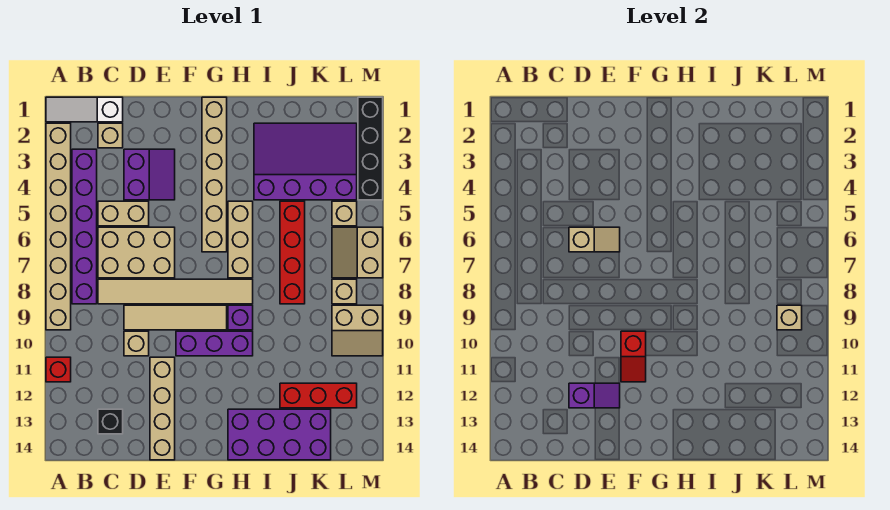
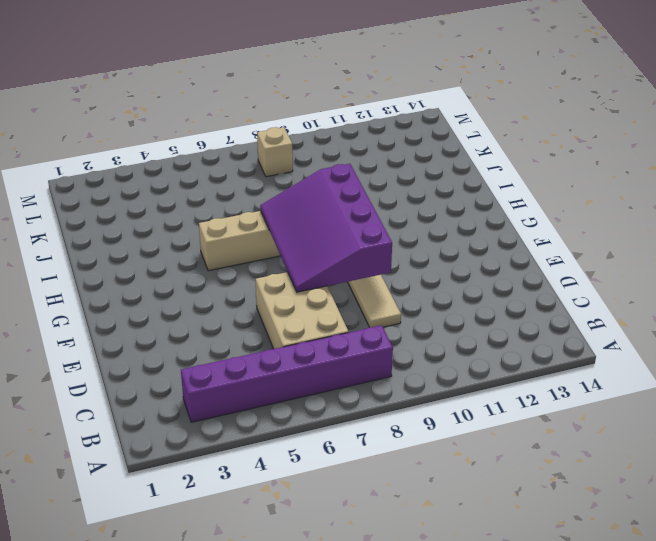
purple slope E7:H9 level 2 top 9 -> purple slope I2:L4 level 1 top 4
none -> white slope A1:C1 level 1 top C
none -> tan brick A2:A9 level 1
none -> red brick A11 level 1
none -> tan brick C2 level 1

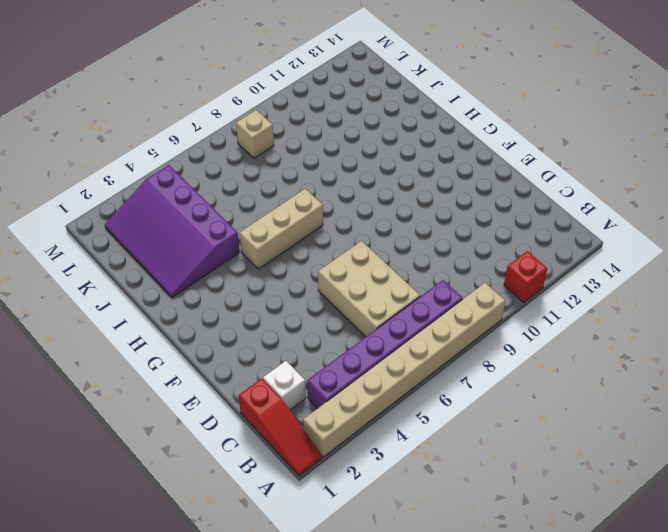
red slope A1:C1 level 1 top C -> white slope A1:C1 level 1 top C
white brick C2 level 1 -> tan brick C2 level 1
none -> tan brick C5:D5 level 1
none -> tan tile C8:H8 level 1
none -> black brick C13 level 1
none -> purple slope D3:E4 level 1 top D

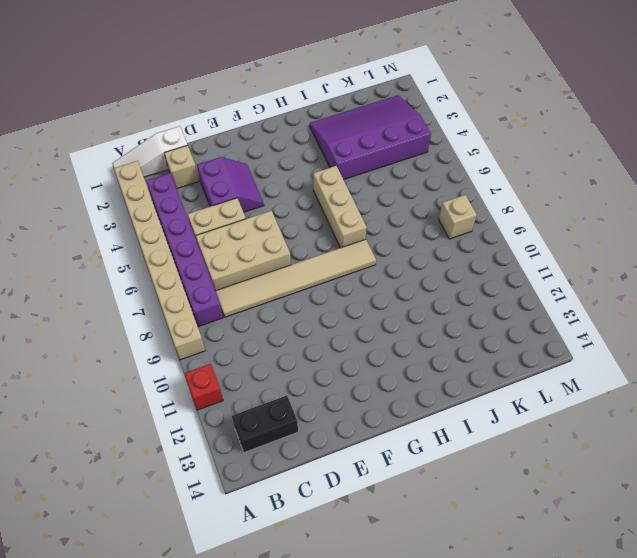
black brick B13:C13 level 1 -> black brick C13 level 1
none -> tan tile D9:G9 level 1
none -> tan brick D10 level 1
none -> tan brick E11:E14 level 1
none -> purple brick F10:H10 level 1

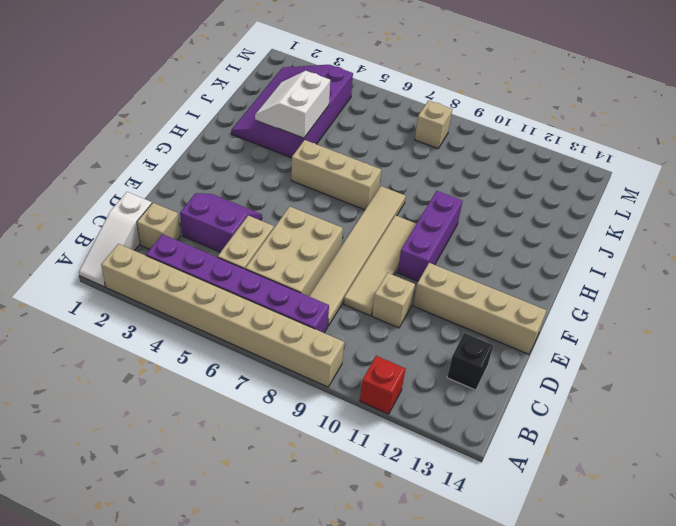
white slope I3:J4 level 2 top 4 -> none
none -> tan brick G1:G6 level 1
none -> purple brick H9 level 1
none -> purple brick H13:K14 level 1
none -> red brick J5:J8 level 1

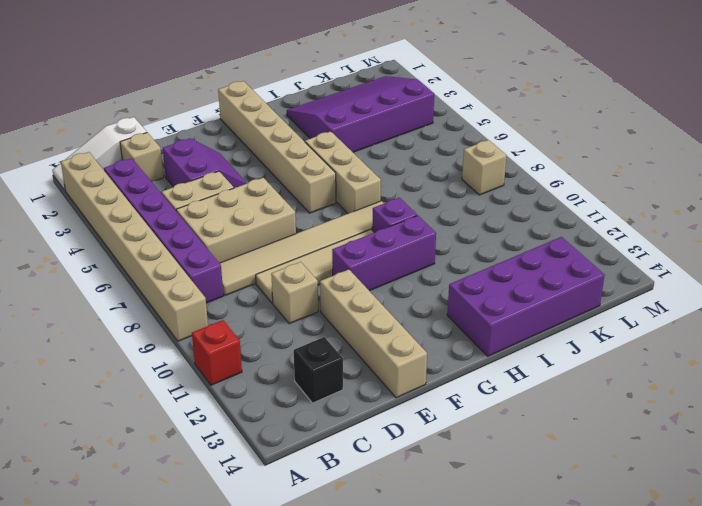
none -> red brick J5:J8 level 1
none -> red brick J12:L12 level 1
none -> tan brick L5 level 1
none -> tan slope L6:M7 level 1 top M

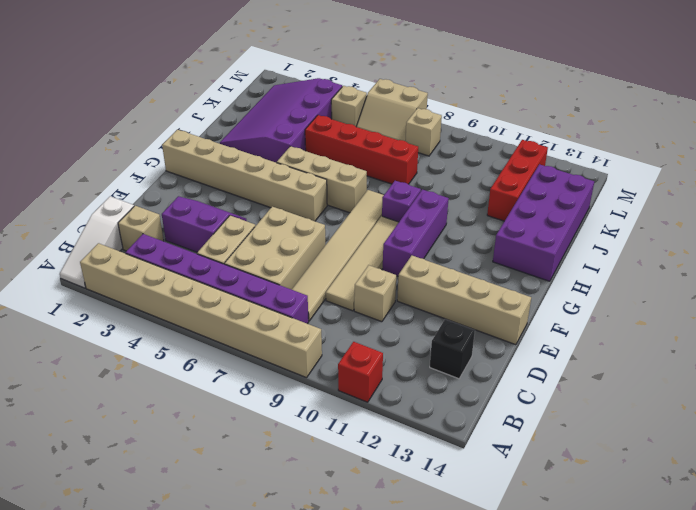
none -> tan slope L9:M10 level 1 top 9
none -> black brick M1:M4 level 1
none -> tan slope D6:E6 level 2 top D
none -> purple slope D12:E12 level 2 top D

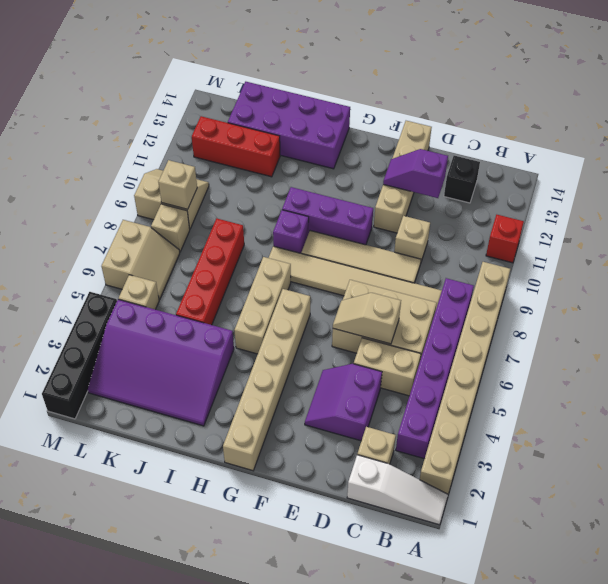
none -> red slope F10:F11 level 2 top 10

